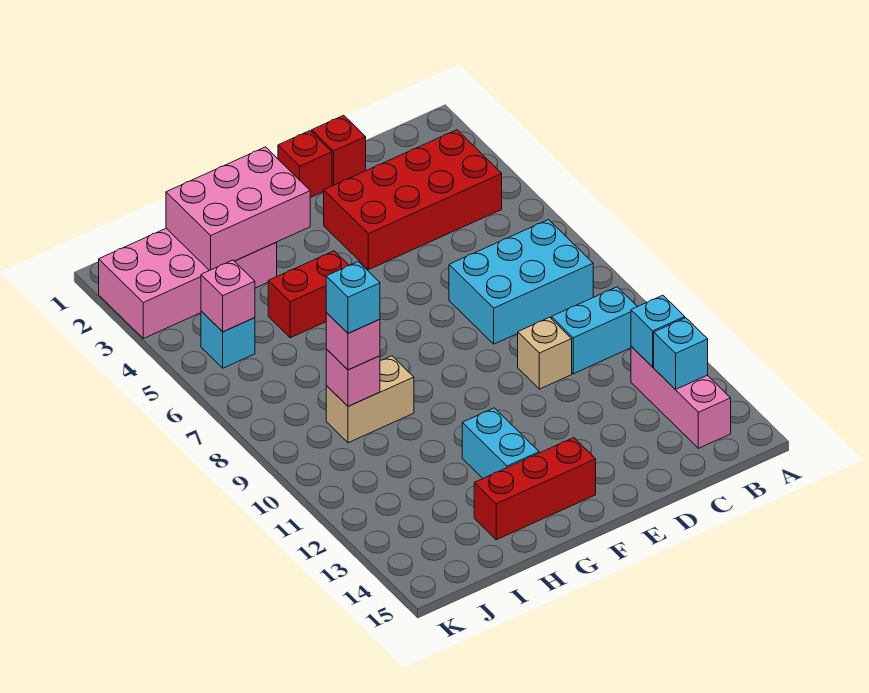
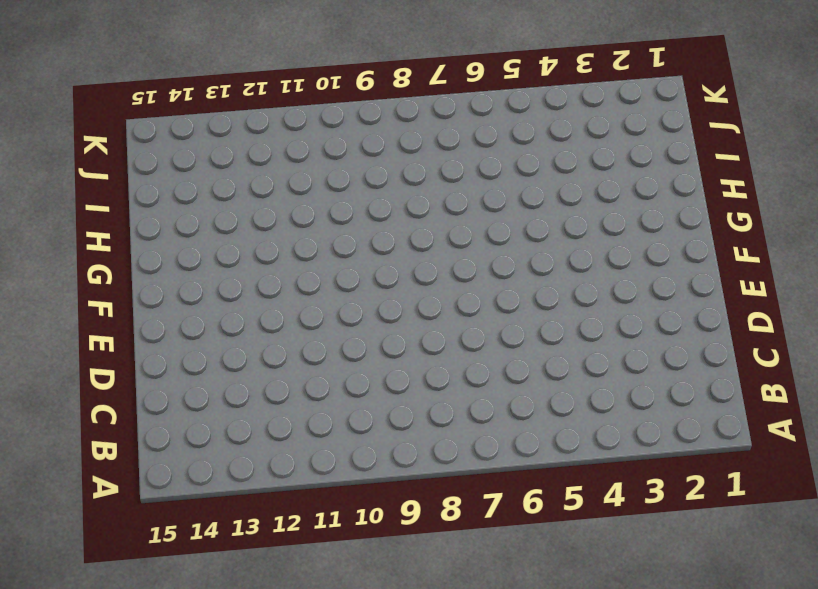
none -> red brick B3:E4 level 1
none -> cyan brick B7:D8 level 1
none -> cyan brick B10:C10 level 1

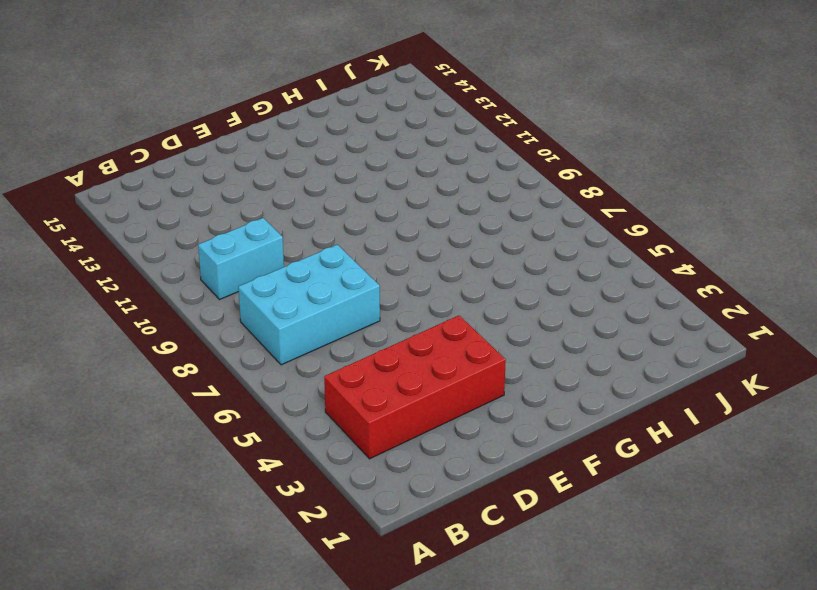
none -> pink brick B12:B14 level 1
none -> red brick D1 level 1
none -> tan brick D10 level 1

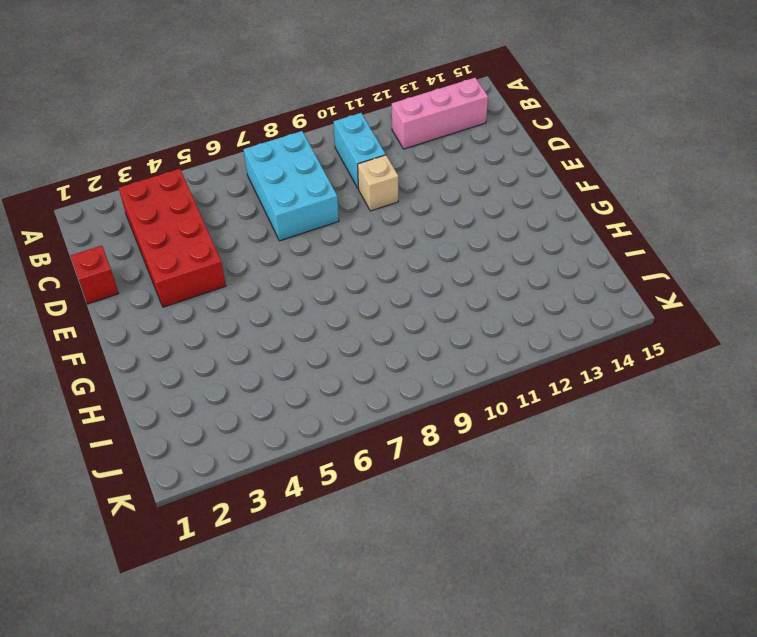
none -> red brick E1 level 1
none -> red brick F14:H14 level 1
none -> red brick G5:H5 level 1

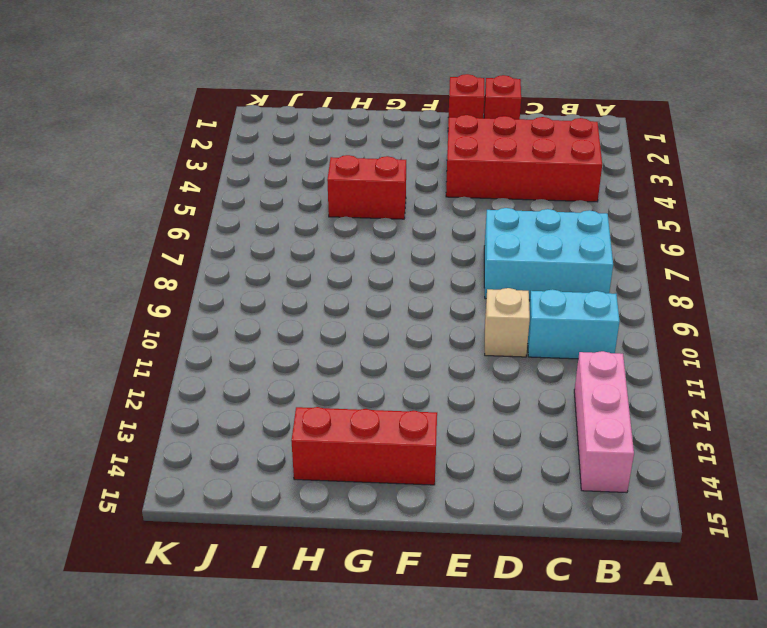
none -> cyan brick G12:G13 level 1
none -> pink brick H2:K3 level 1
none -> tan brick H9:I9 level 1

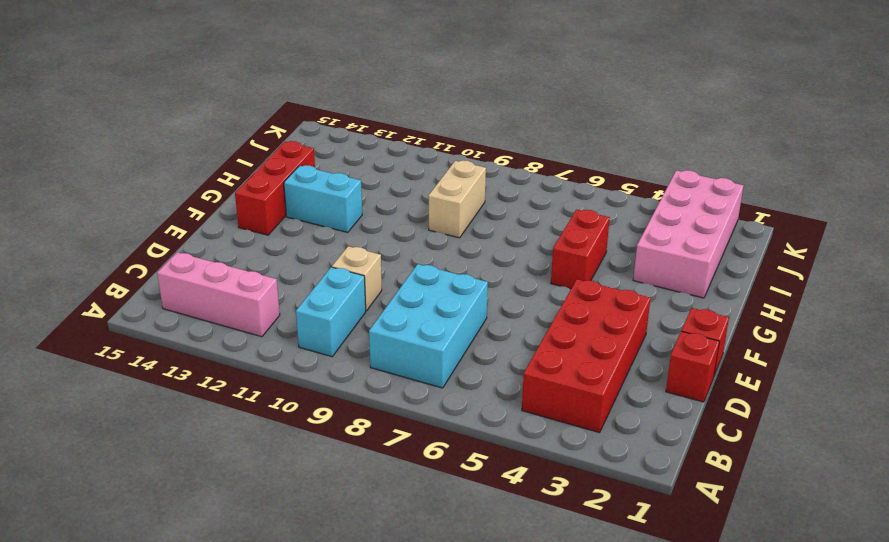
none -> cyan brick J5 level 1
none -> cyan brick B12 level 2
none -> cyan brick B13 level 2

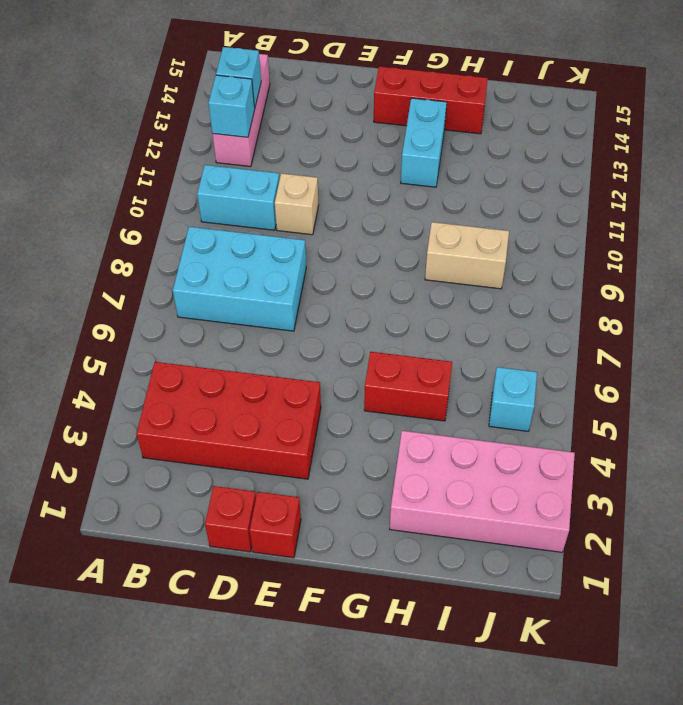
none -> pink brick G2:I3 level 2
none -> pink brick I9 level 2
none -> pink brick J5 level 2

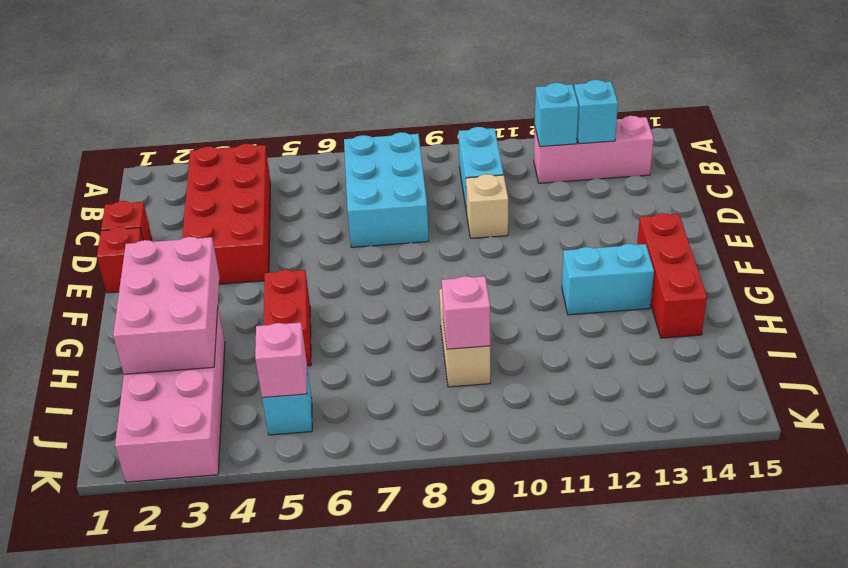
none -> pink brick I9 level 3
none -> cyan brick I9 level 4

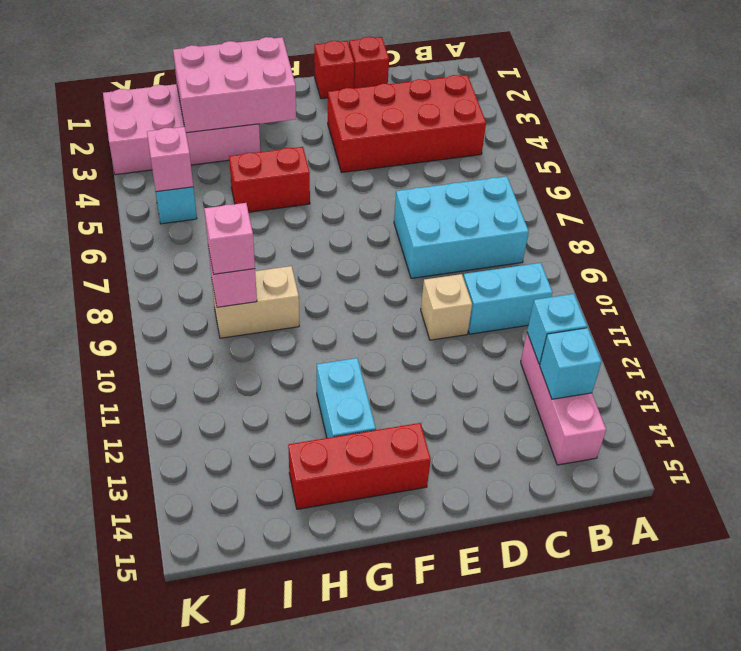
none -> cyan brick I9 level 4

